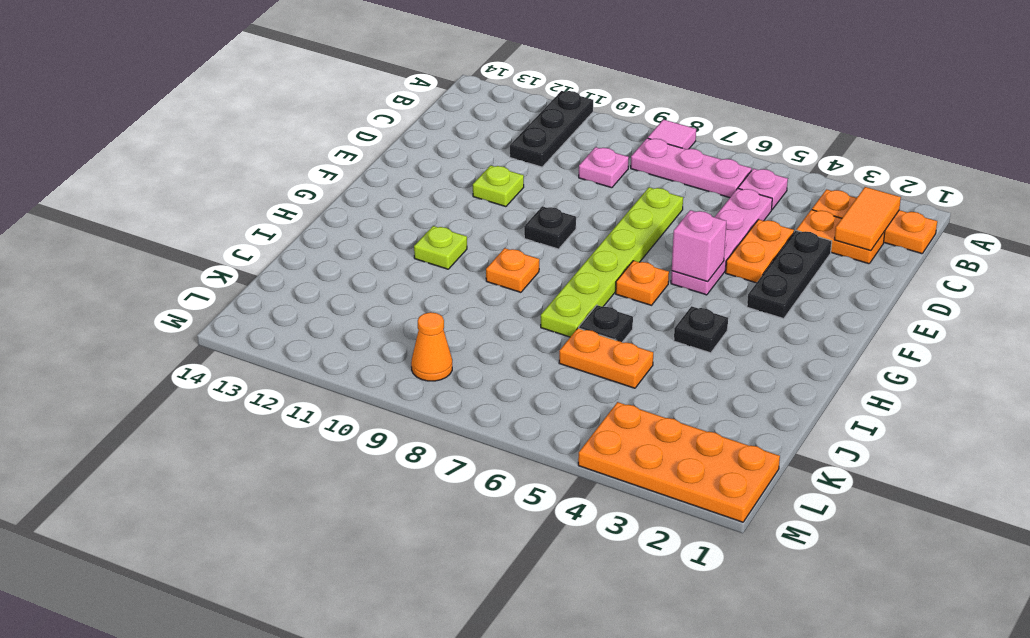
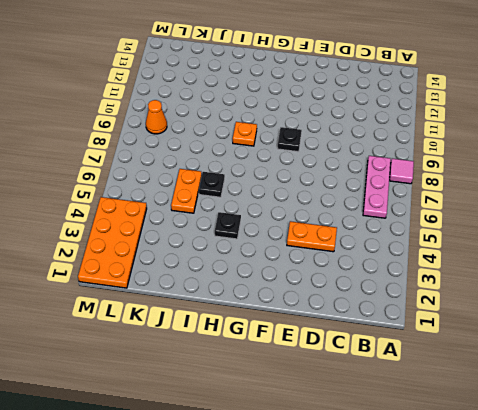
none -> black plate A11:C11 level 1
none -> orange plate B1:B3 level 1
none -> pink plate B5 level 1

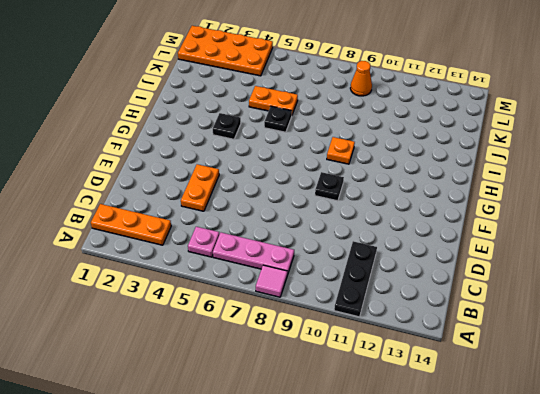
none -> orange plate C2:C3 level 1
none -> pink plate C5:F5 level 1
none -> pink plate C9 level 1

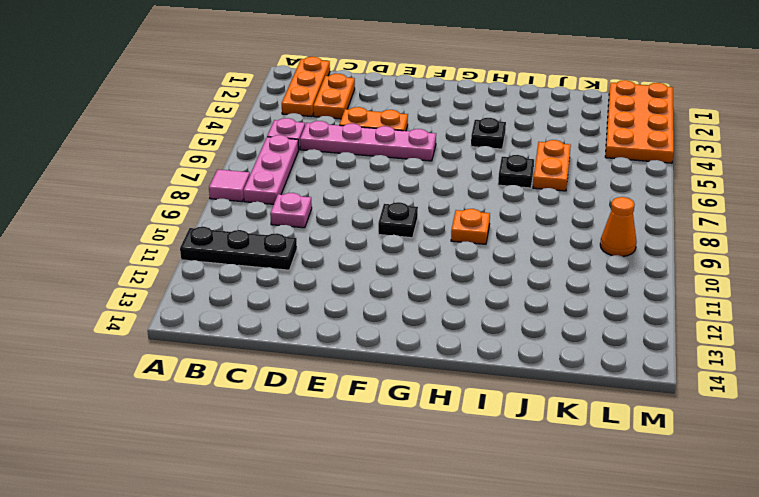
none -> black plate D3:F3 level 1
none -> lime plate D7:I7 level 1
none -> lime plate E11 level 1

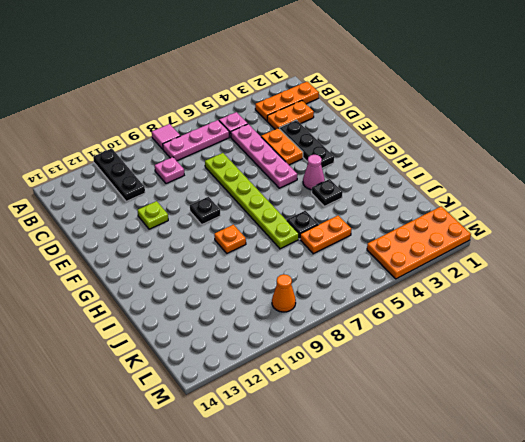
pink cone G4 level 1 -> none
none -> orange plate G6 level 1
none -> lime plate H11 level 1
none -> orange tile B2:C2 level 2

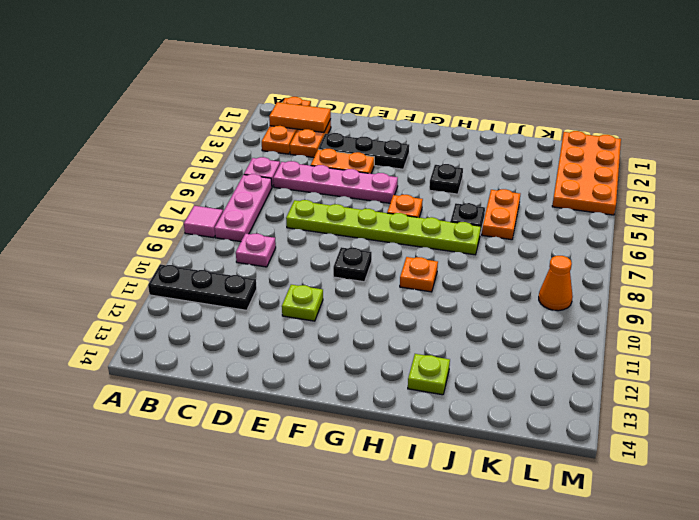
lime plate I13 level 1 -> lime plate H11 level 1
none -> pink brick F5 level 2

